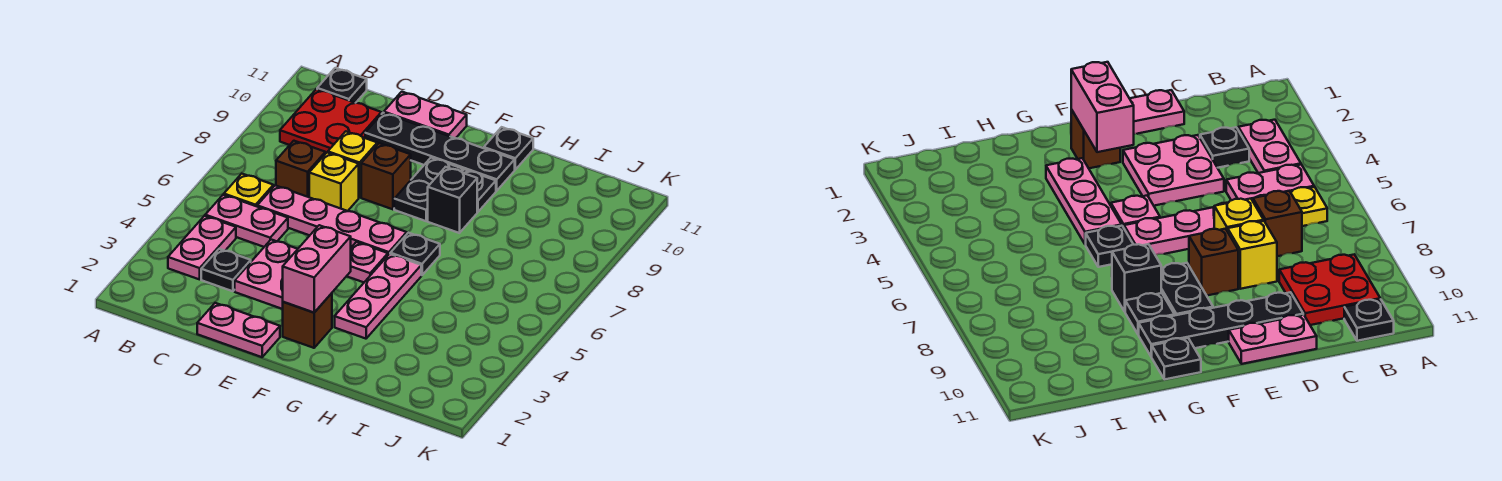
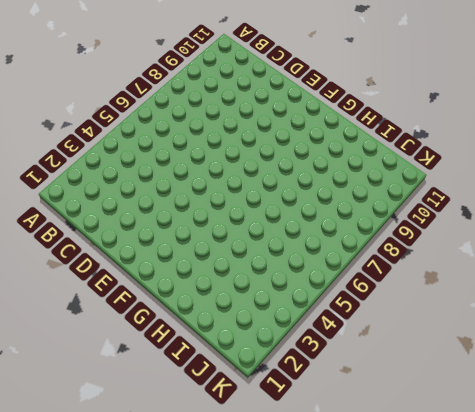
none -> pink plate B3:B4 level 1
none -> pink plate B5:C5 level 1
none -> yellow plate B6 level 1

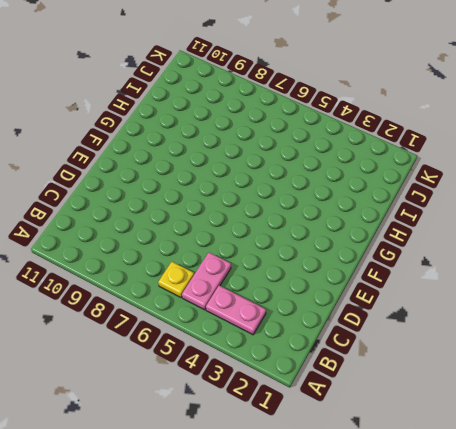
none -> red plate B9:C10 level 1
none -> black plate B11 level 1
none -> black plate C3 level 1

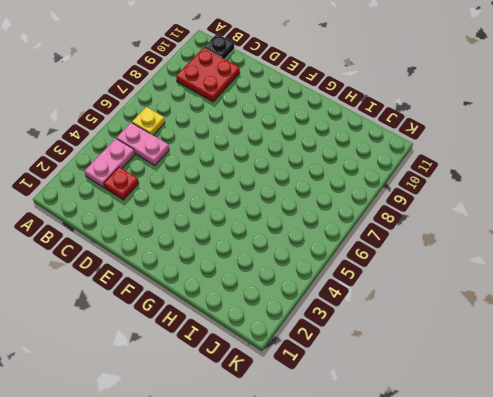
red plate C3 level 1 -> black plate C3 level 1
none -> pink plate C6:F6 level 1
none -> brown brick C7 level 1
none -> pink plate D1:E1 level 1

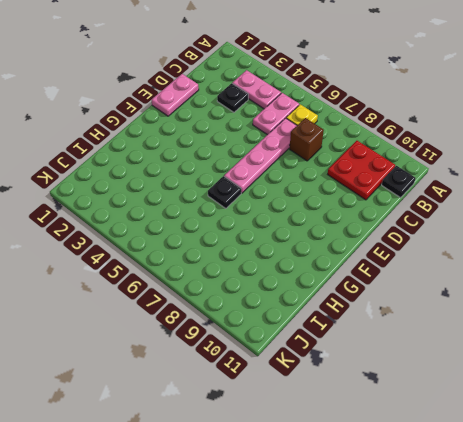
none -> pink plate D3:E4 level 1
none -> yellow brick D7 level 1
none -> yellow brick D8 level 1

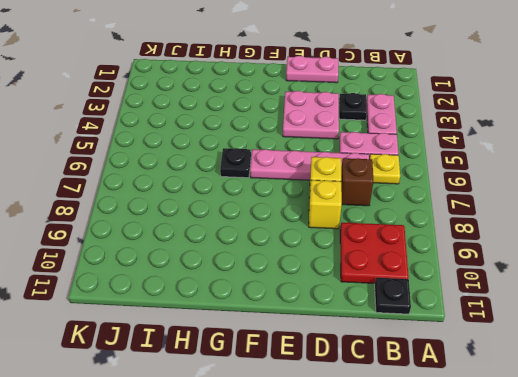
none -> black plate D10:G10 level 1
none -> pink plate D11:E11 level 1
none -> brown brick E8 level 1

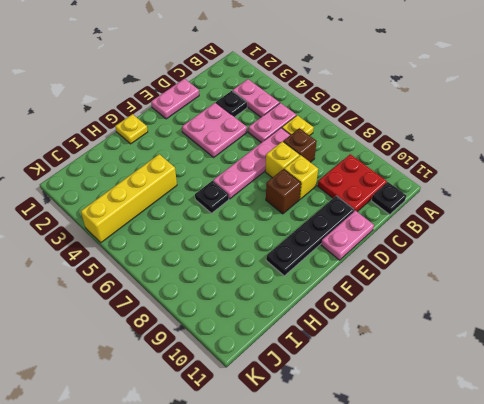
yellow plate G1 level 1 -> none
yellow brick H4:K4 level 1 -> none
none -> brown brick F2 level 1
none -> pink plate F5 level 1
none -> black plate F8:F9 level 1

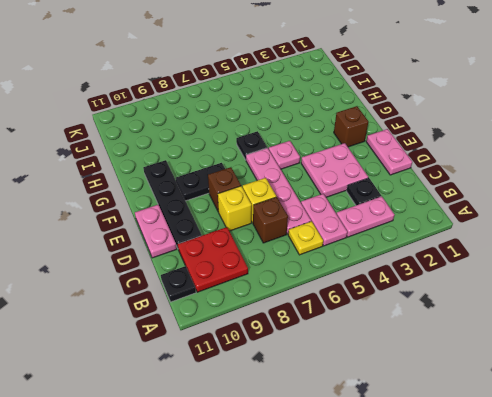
none -> pink plate G3:G5 level 1
none -> black brick G8 level 1
none -> black plate G9 level 1

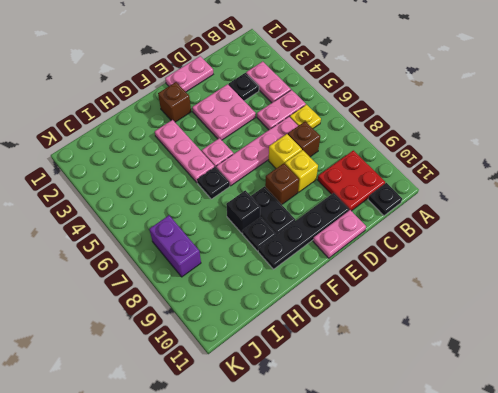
purple brick J7:J8 level 1 -> none
none -> black plate G11 level 1
none -> pink brick F2:F3 level 2

